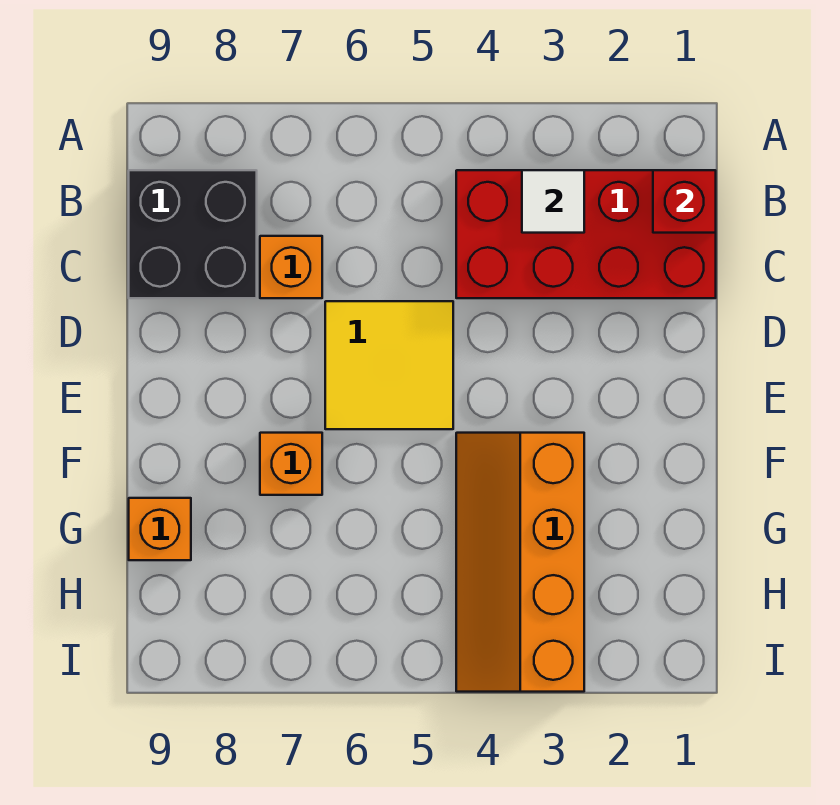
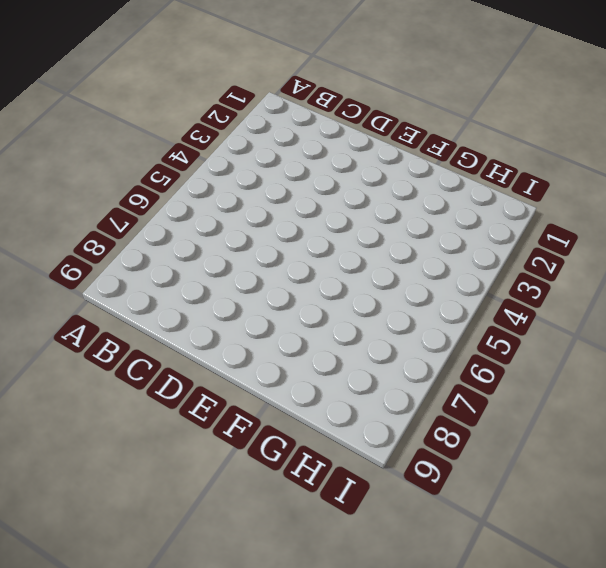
none -> red brick B1:C4 level 1
none -> black brick B8:C9 level 1

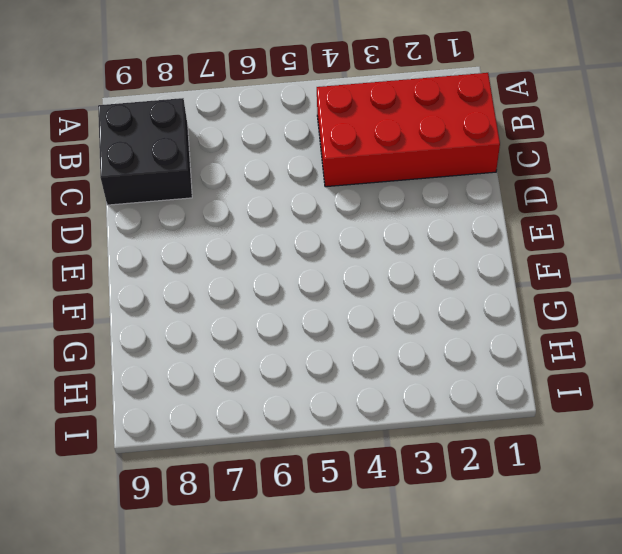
none -> orange brick C7 level 1
none -> yellow tile D5:E6 level 1

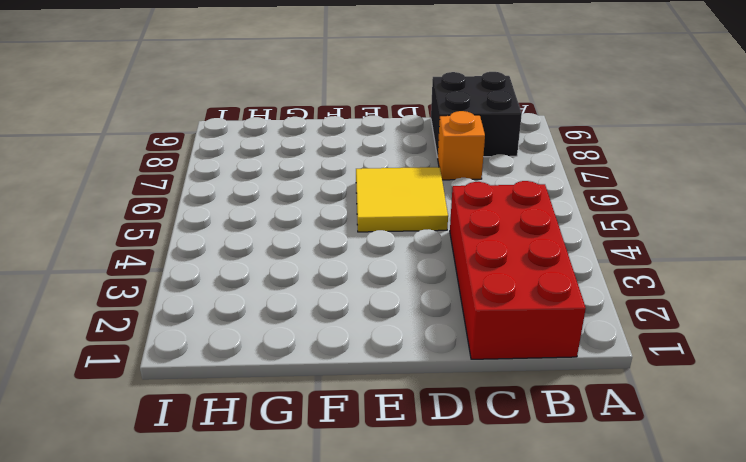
none -> orange slope F3:I4 level 1 top 3
none -> orange brick F7 level 1

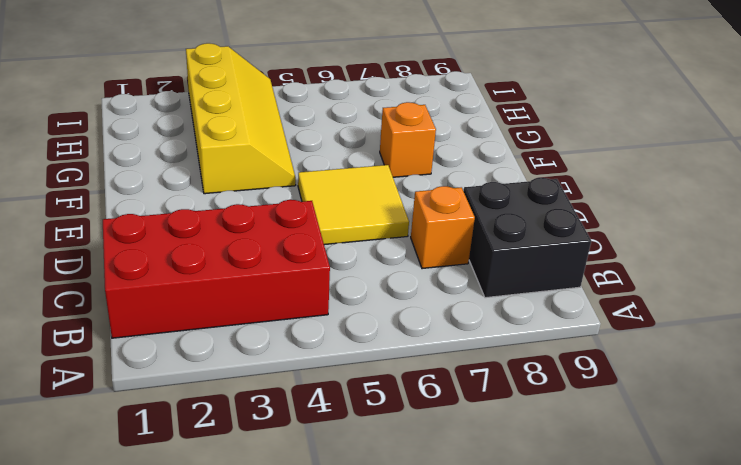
yellow slope F3:I4 level 1 top 3 -> orange slope F3:I4 level 1 top 3
none -> orange brick G9 level 1
none -> red brick B1 level 2

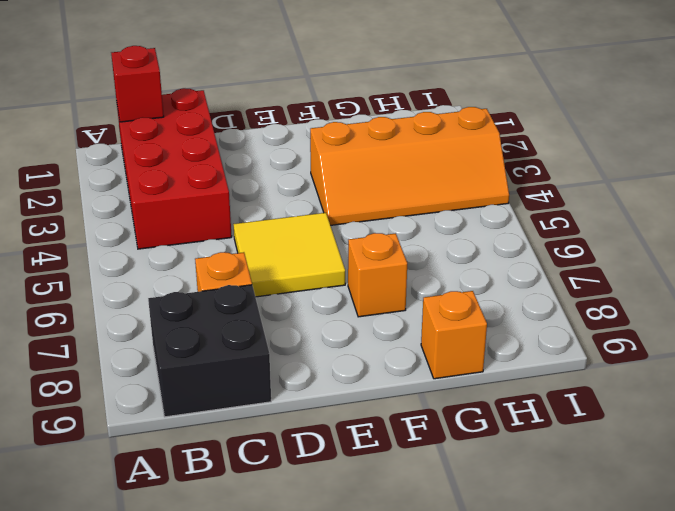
none -> white tile B3 level 2

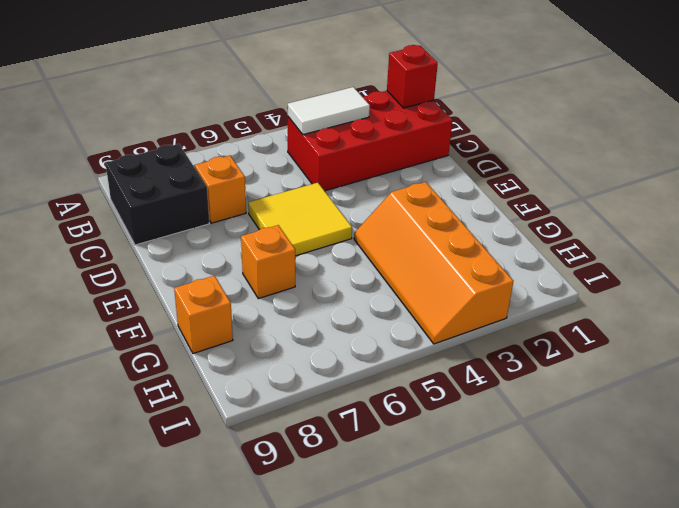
white tile B3:B4 level 2 -> white tile B3 level 2

